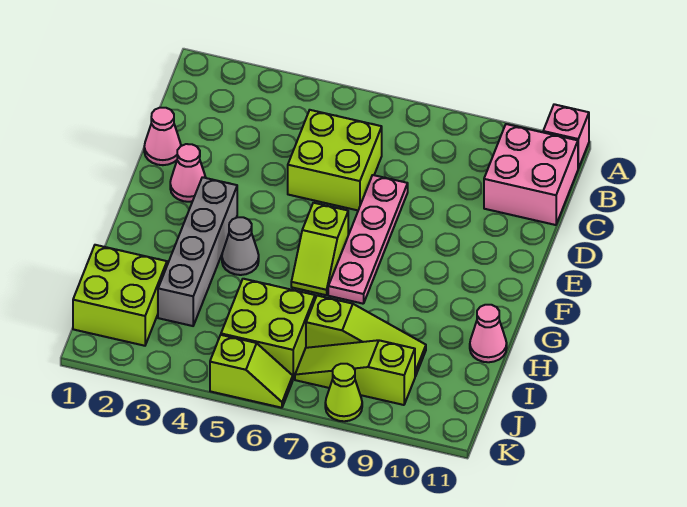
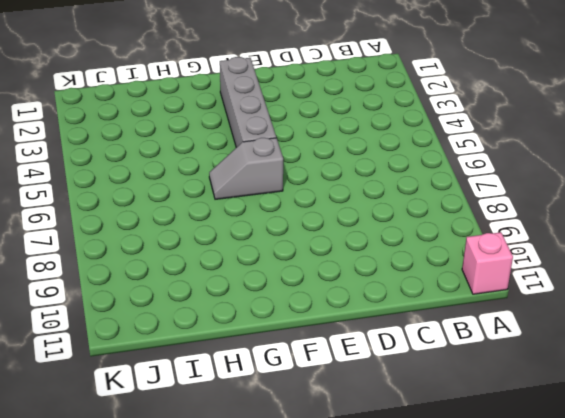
grey brick F2:F5 level 1 -> grey brick F3:I3 level 1
grey slope F6:G6 level 1 top F -> lime slope F6:G6 level 1 top F
none -> pink brick B10:C11 level 1
none -> lime brick C5:D6 level 1
none -> pink cone D1 level 1

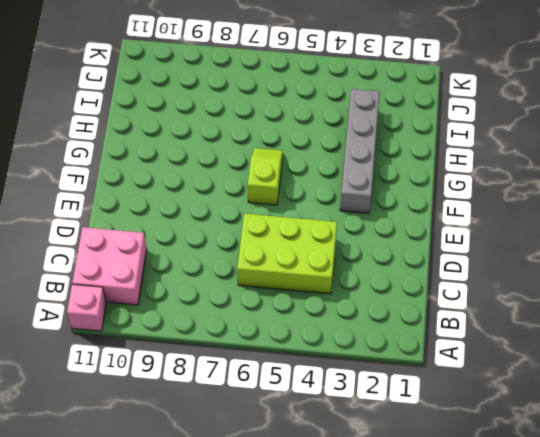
lime brick C4:D6 level 1 -> lime brick C5:D6 level 1
none -> pink cone D1 level 1
none -> pink plate D7:G7 level 1
none -> pink cone E2 level 1

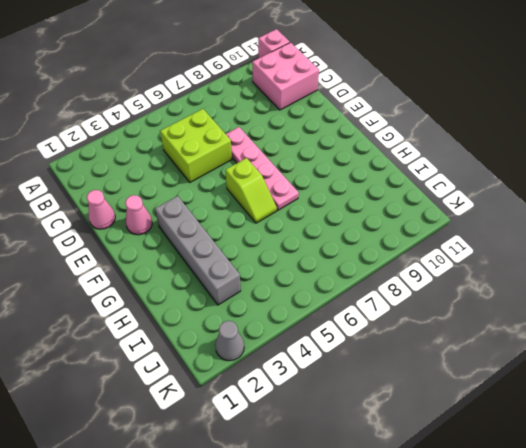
grey cone K2 level 1 -> grey cone G4 level 1
none -> pink cone H11 level 1
none -> lime brick I1:J2 level 1
none -> lime brick I5:J6 level 1

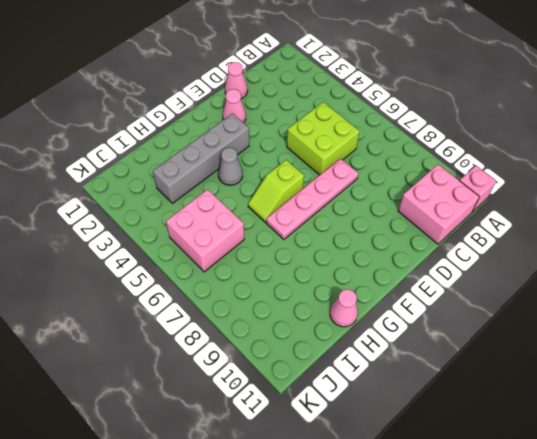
pink brick I5:J6 level 1 -> lime brick I5:J6 level 1
none -> lime brick I1:J2 level 1
none -> lime slope I7:I9 level 1 top 7
none -> lime slope J7:J9 level 1 top 9

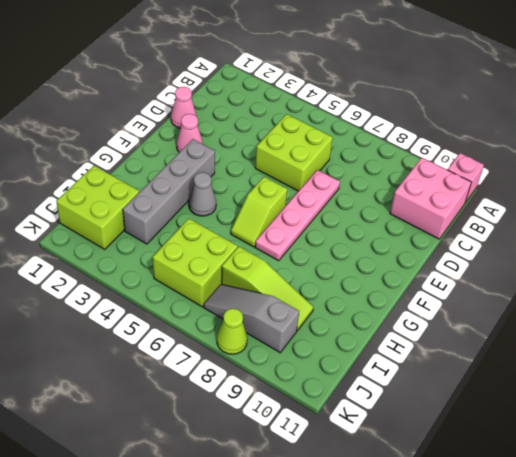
grey slope J7:J9 level 1 top 9 -> lime slope J7:J9 level 1 top 9
none -> pink cone H11 level 1
none -> lime slope K5:K6 level 1 top 5

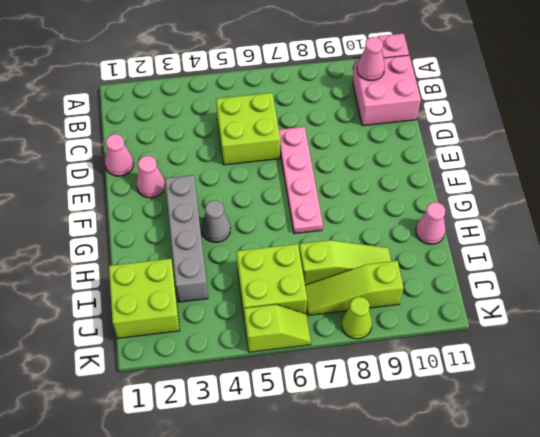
pink cone B10 level 2 -> none
none -> lime slope F6:G6 level 1 top F

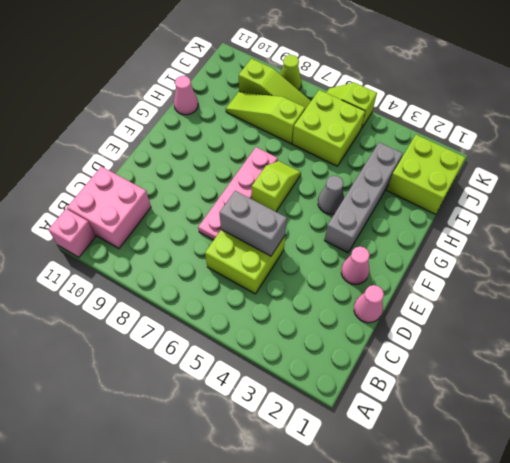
grey brick D5:D6 level 2 -> none

